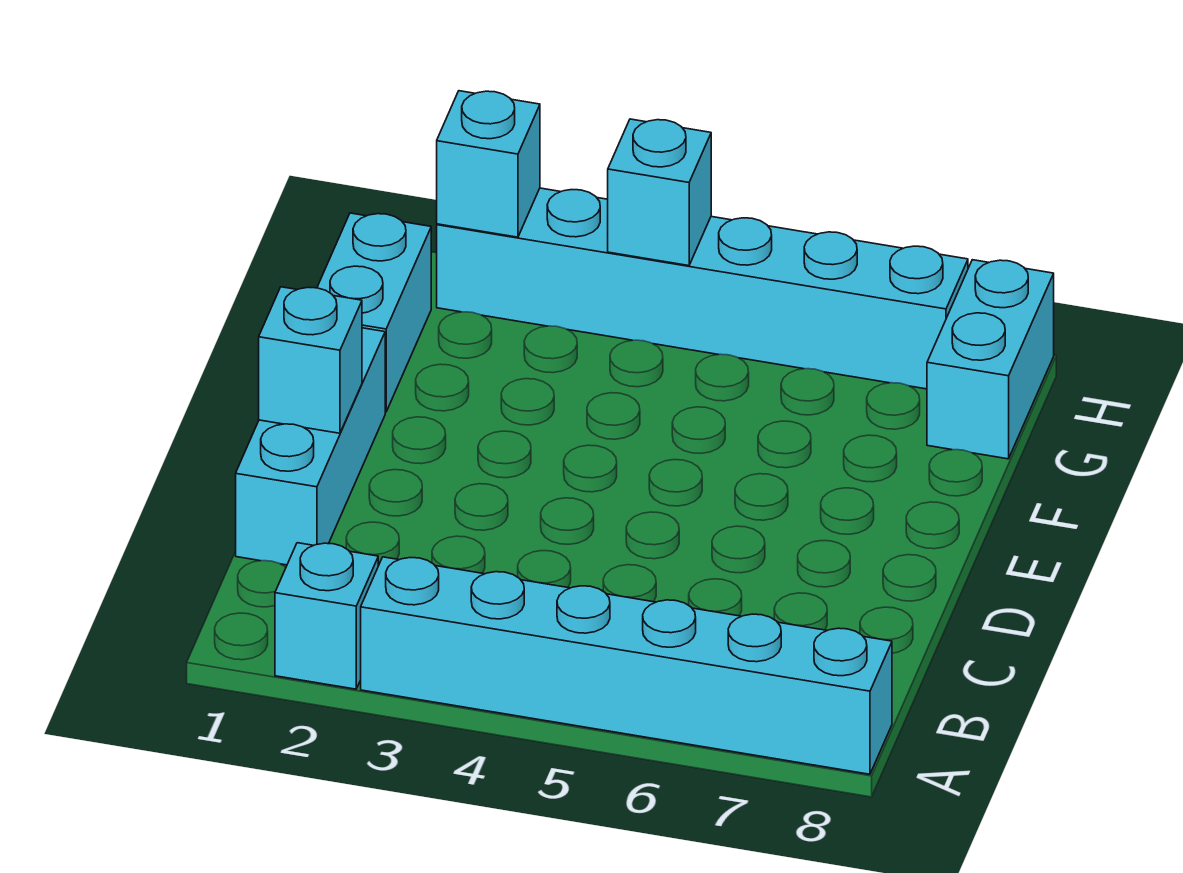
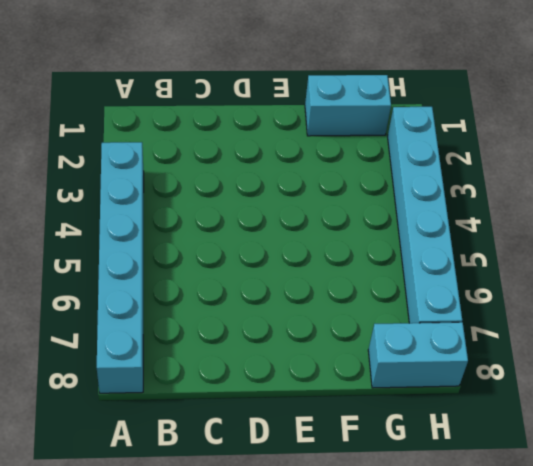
none -> cyan brick A2 level 1
none -> cyan brick C1:E1 level 1

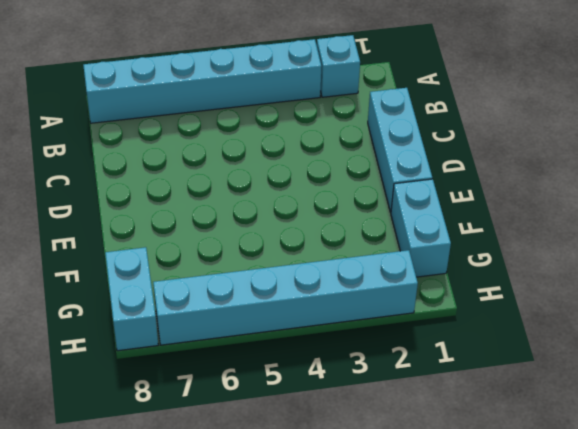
none -> cyan brick D1 level 2
none -> cyan brick H2 level 2

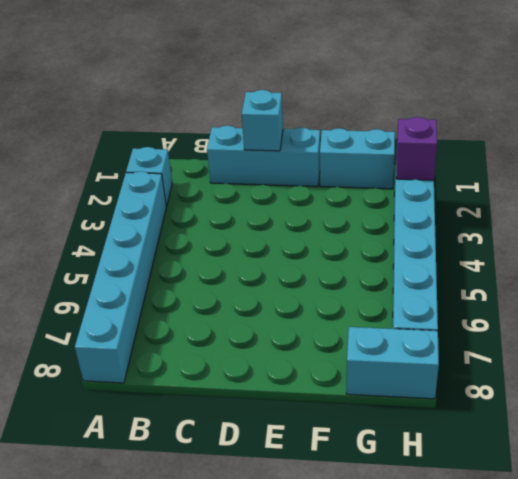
purple brick H2 level 2 -> cyan brick H2 level 2
none -> cyan brick H4 level 2

